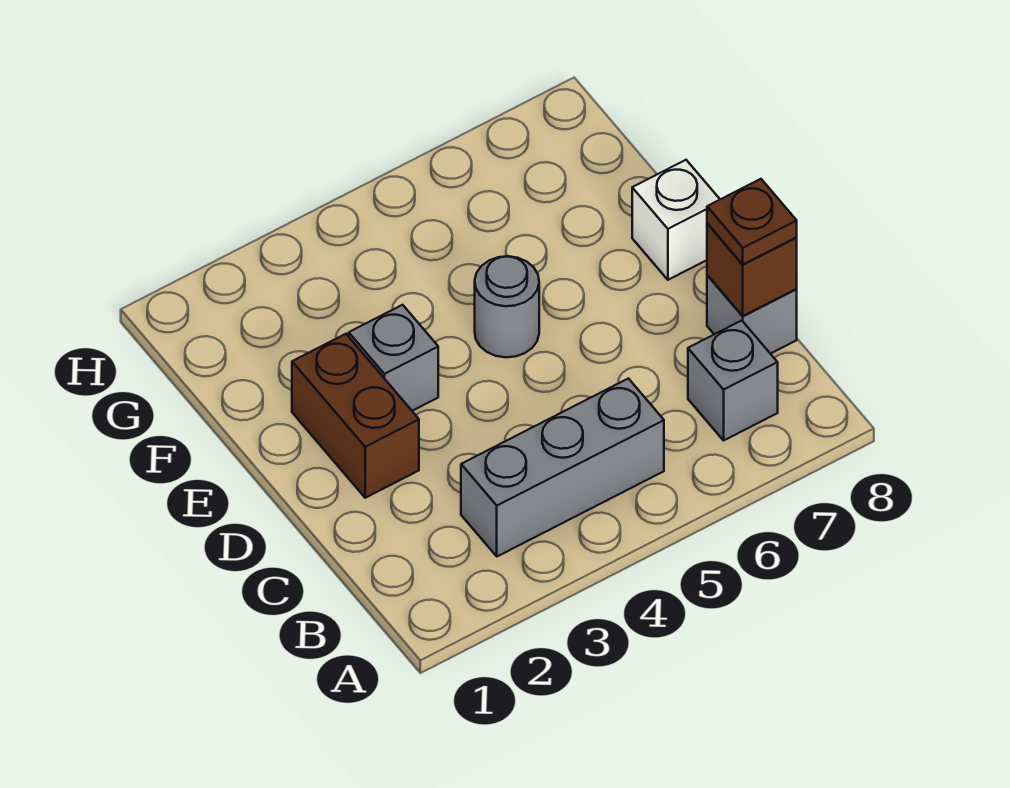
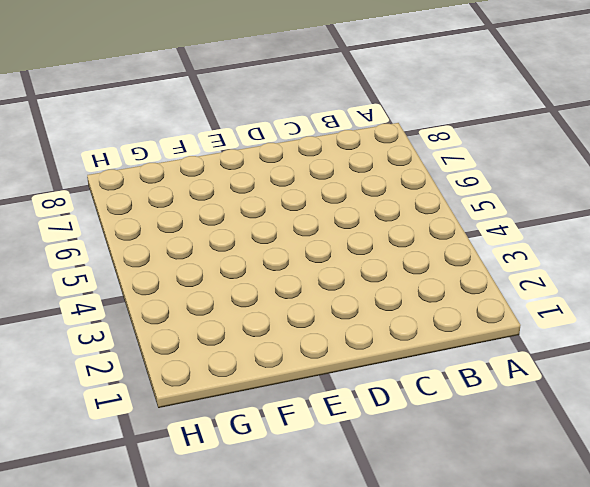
none -> grey brick B3:B5 level 1
none -> grey brick B7 level 1

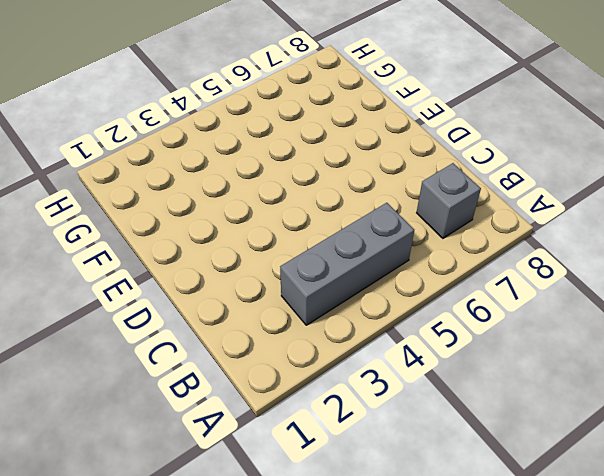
none -> grey brick C8 level 1
none -> brown brick D2:E2 level 1

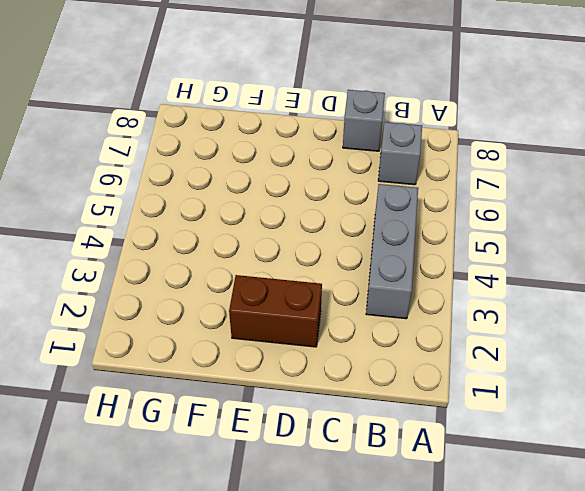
none -> grey brick E3 level 1
none -> grey round brick E5 level 1

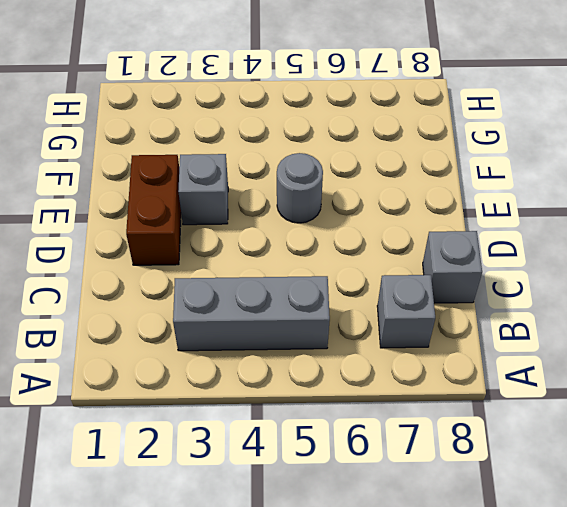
none -> white brick E8 level 1
none -> brown brick C8 level 2

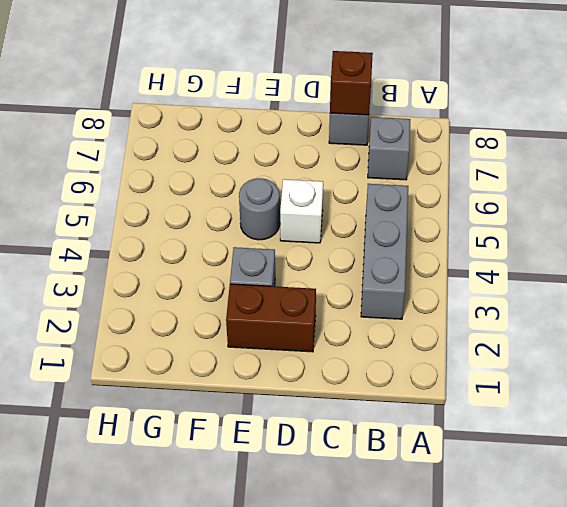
white brick D5 level 1 -> white brick E8 level 1
none -> brown plate C8 level 3

